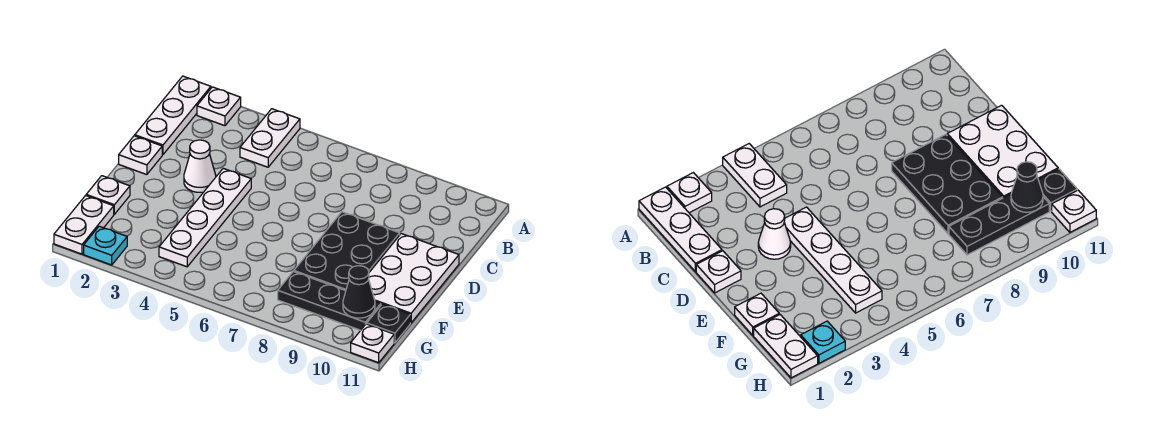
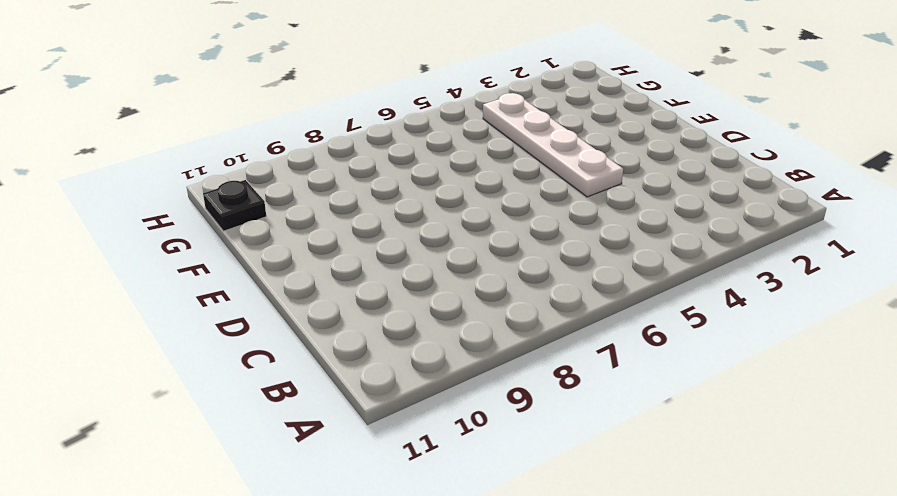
none -> white plate A1:C1 level 1
none -> white plate A2 level 1
none -> white plate A4:B4 level 1

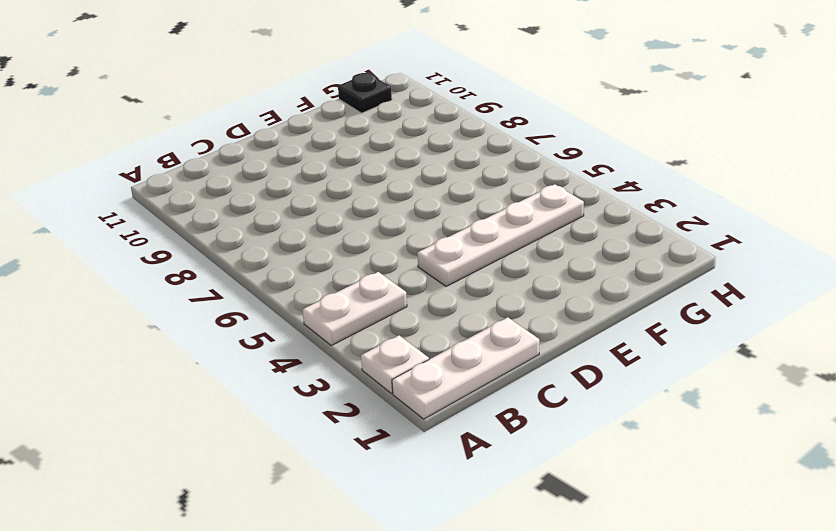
none -> white plate D1 level 1
none -> white cone D3 level 1
none -> black plate D8:F9 level 1

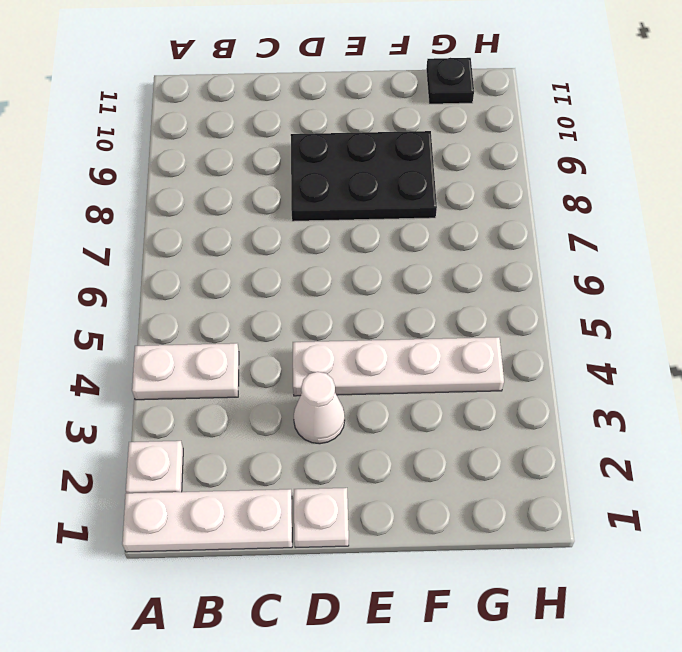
none -> white plate D10:F11 level 1
none -> white plate F1 level 1
none -> white plate G1:H1 level 1

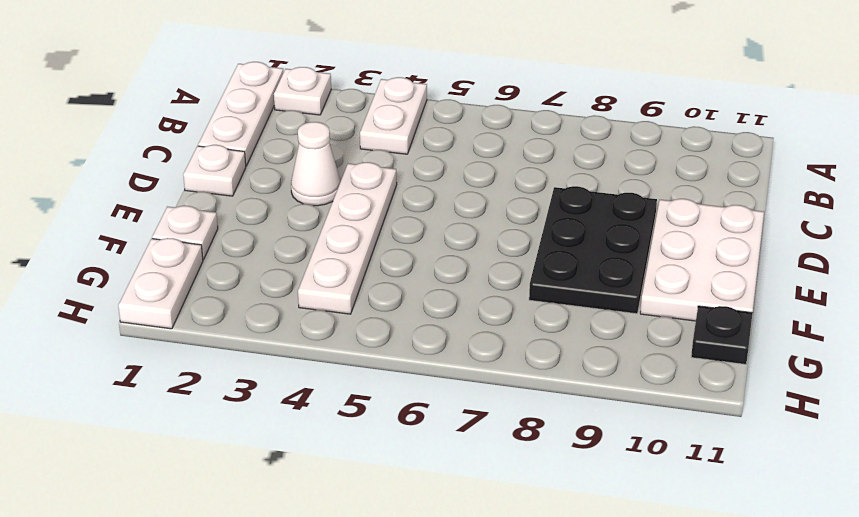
none -> black plate G8:G10 level 1
none -> cyan plate H2 level 1
none -> white plate H11 level 1

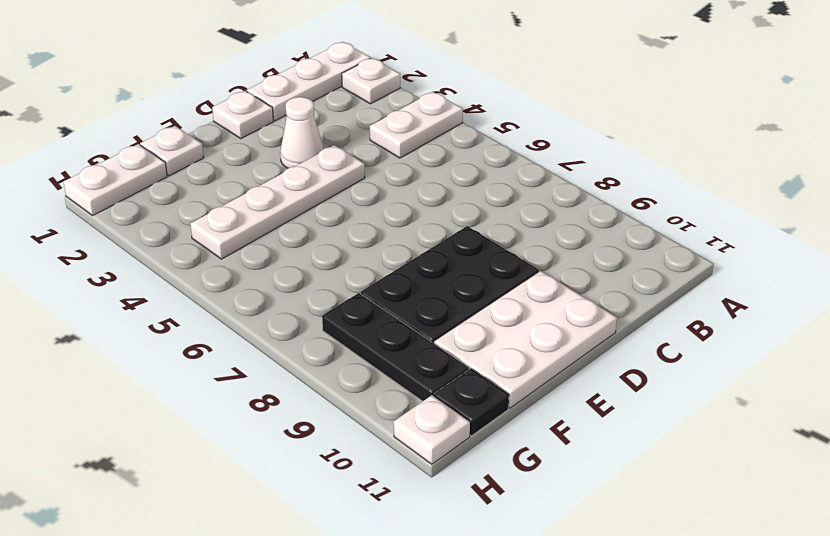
none -> cyan plate H2 level 1
none -> black cone G10 level 2

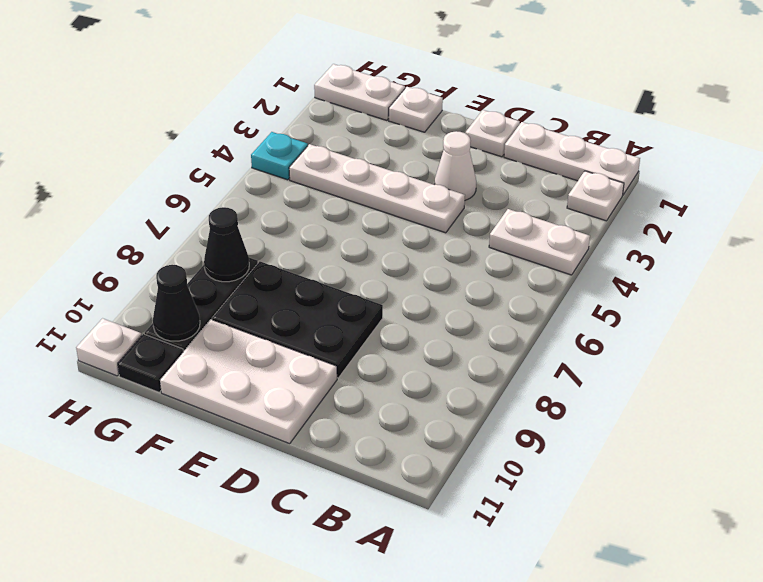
black cone G8 level 2 -> none
cyan plate H4 level 1 -> cyan plate H2 level 1

